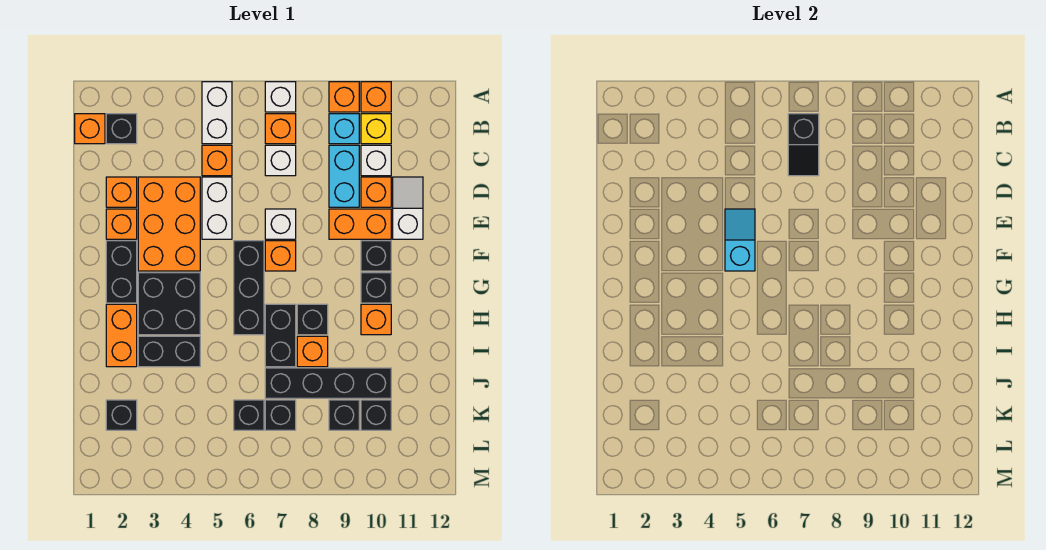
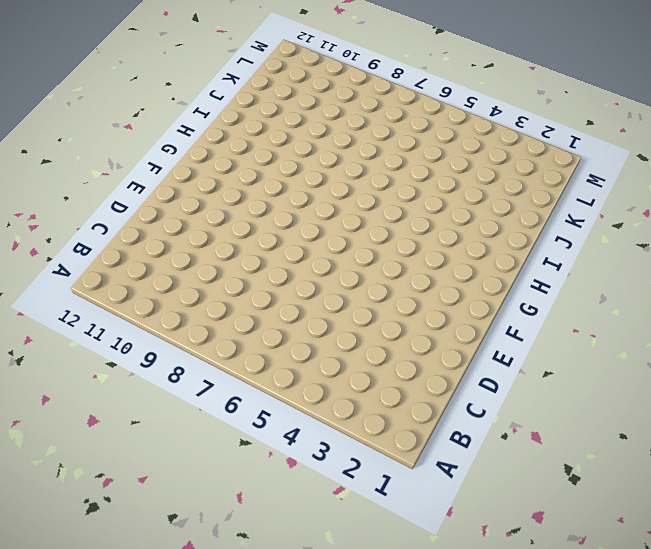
none -> white brick A5:B5 level 1
none -> white brick A7 level 1
none -> orange brick A9 level 1
none -> orange brick A10 level 1

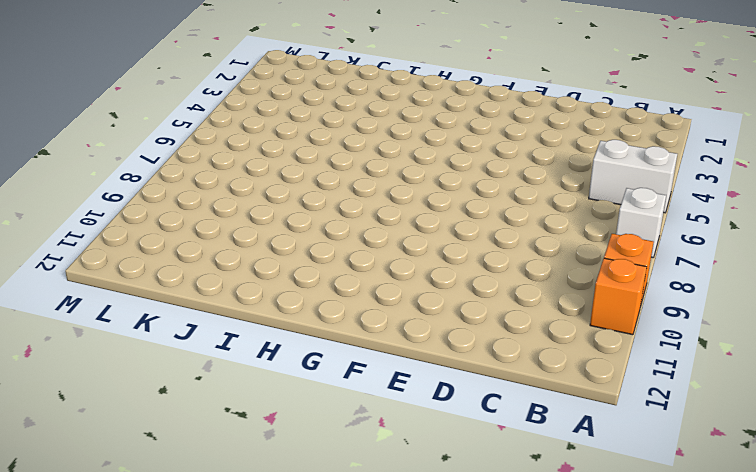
none -> orange brick B1 level 1
none -> black brick B2 level 1
none -> orange brick B7 level 1
none -> cyan brick B9 level 1

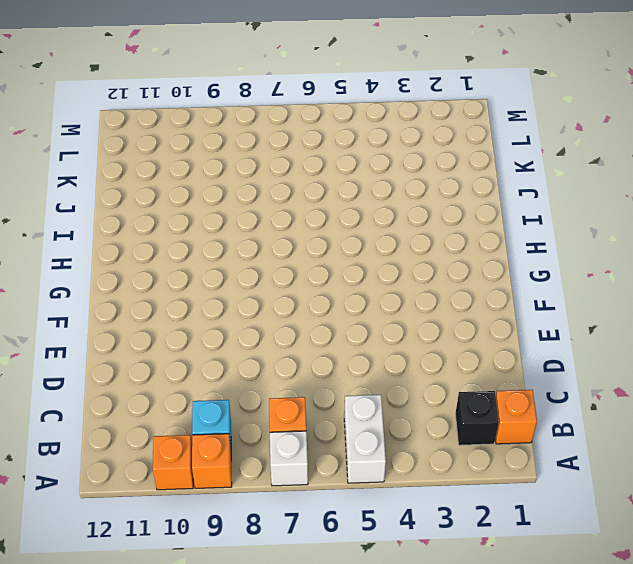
none -> yellow brick B10 level 1
none -> orange brick C5 level 1
none -> white brick C7 level 1
none -> cyan brick C9:D9 level 1

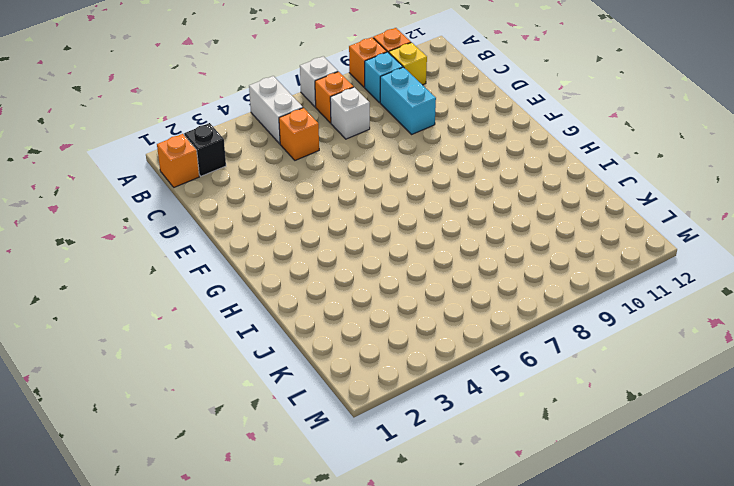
none -> white brick C10 level 1
none -> orange brick D2 level 1
none -> orange brick D3:F4 level 1
none -> white brick D5:E5 level 1

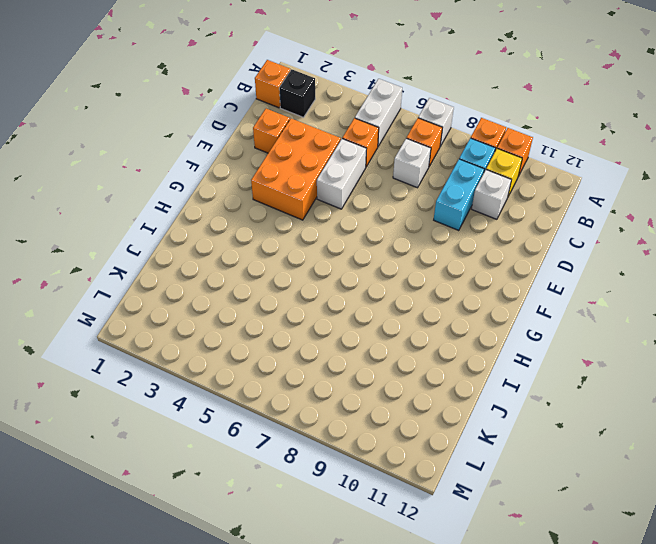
none -> orange brick D10 level 1
none -> white slope D11:E11 level 1 top E
none -> orange brick E2 level 1
none -> white brick E7 level 1

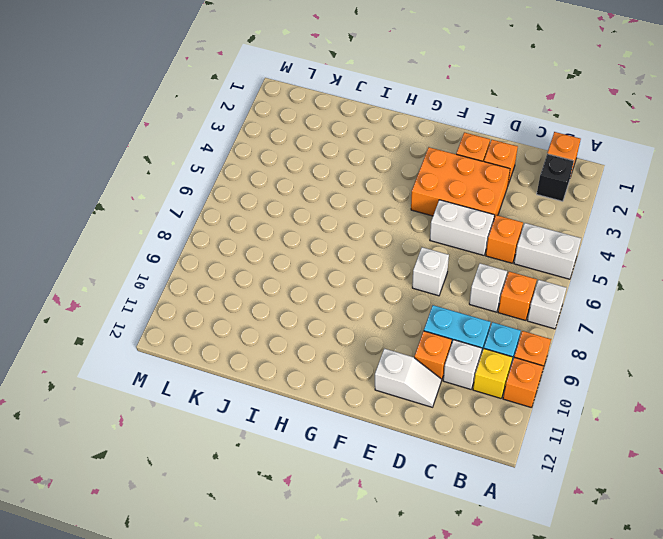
none -> orange brick E9:E10 level 1
none -> black brick F2:G2 level 1
none -> black brick F6:H6 level 1
none -> orange brick F7 level 1

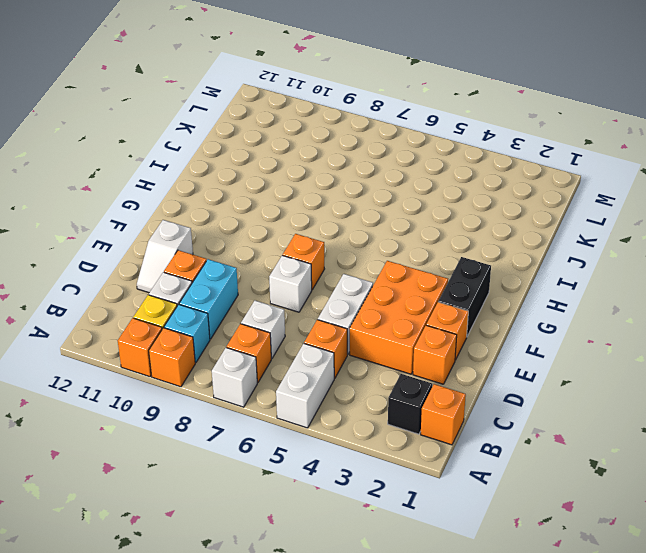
none -> orange brick E9:E10 level 1
none -> black brick F6:H6 level 1
none -> black brick F10 level 1
none -> black brick G3:H4 level 1

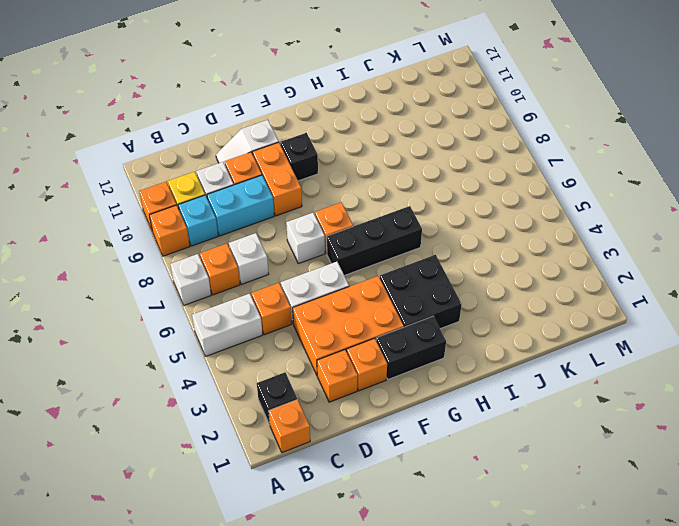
none -> black brick G10 level 1
none -> orange brick H2:I2 level 1
none -> black brick H7:I7 level 1
none -> black brick H8 level 1

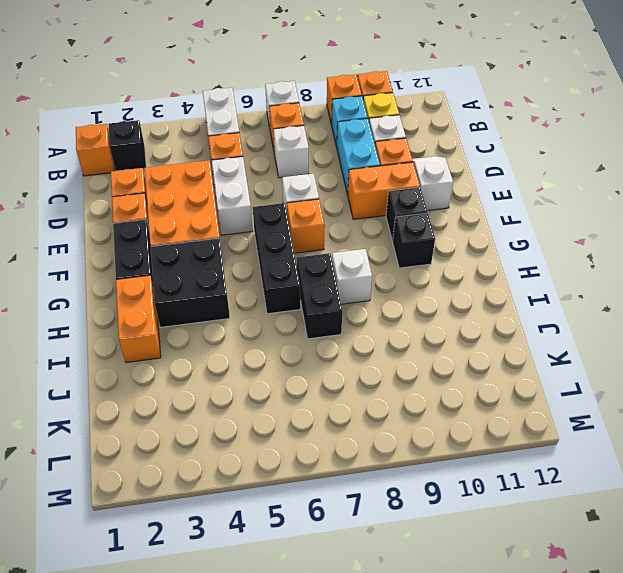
white brick H8 level 1 -> black brick H8 level 1
none -> orange brick H10 level 1
none -> black brick I3:I4 level 1
none -> orange brick I8 level 1
none -> black brick J7:J10 level 1

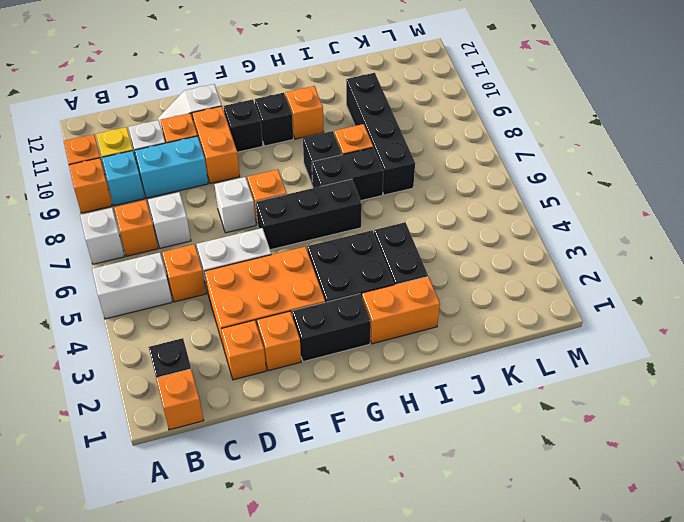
none -> black brick K2 level 1
none -> black brick K6 level 1
none -> black brick K7 level 1
none -> black brick K9 level 1

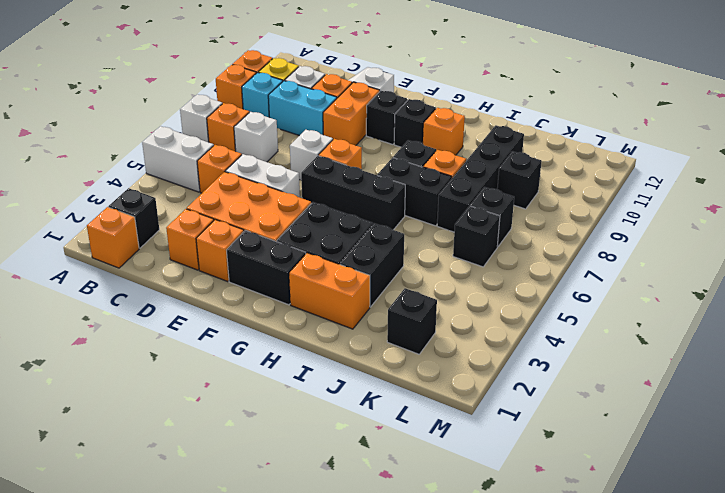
none -> black brick K10 level 1
none -> black slope B7:C7 level 2 top B
none -> cyan slope E5:F5 level 2 top F

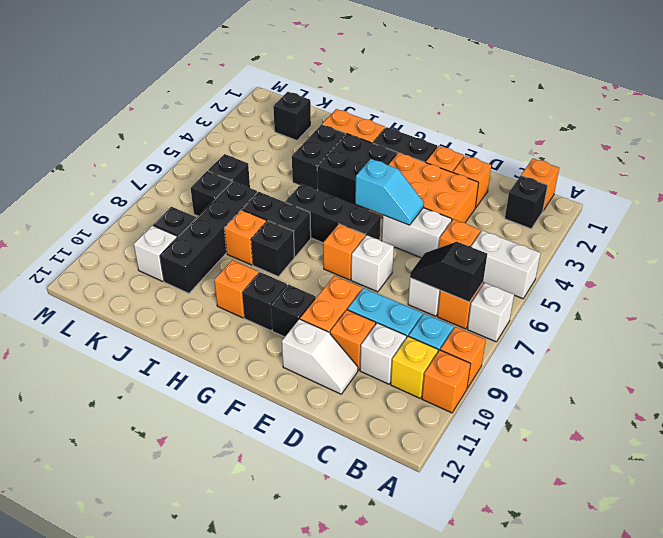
white brick K10 level 1 -> black brick K10 level 1

